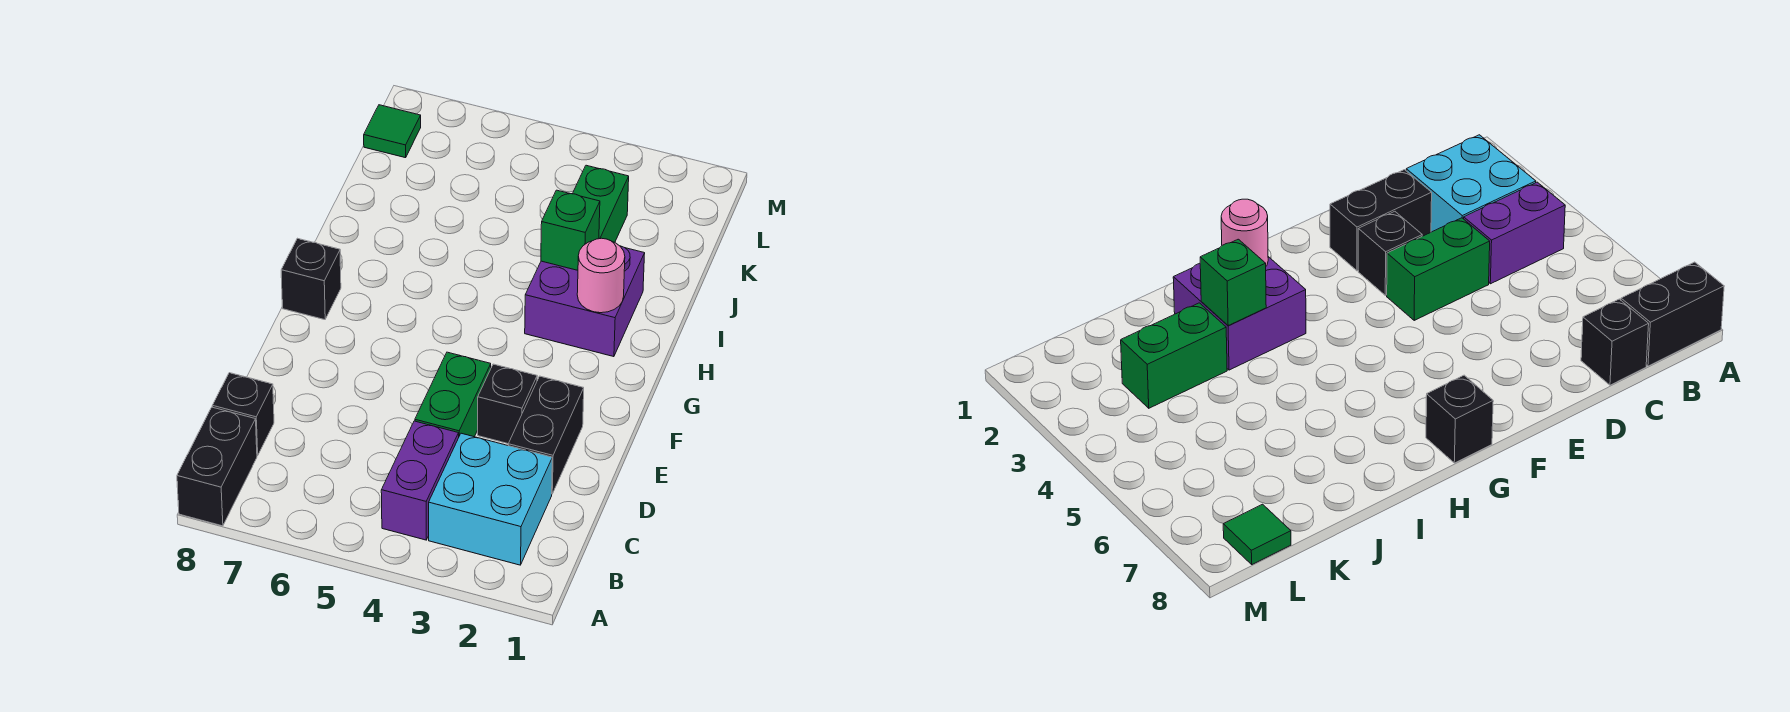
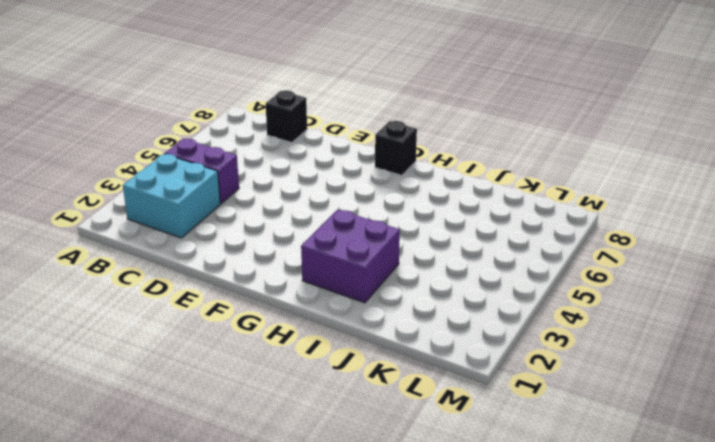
none -> black brick A8:B8 level 1
none -> black brick D2:E2 level 1
none -> green brick D4:E4 level 1

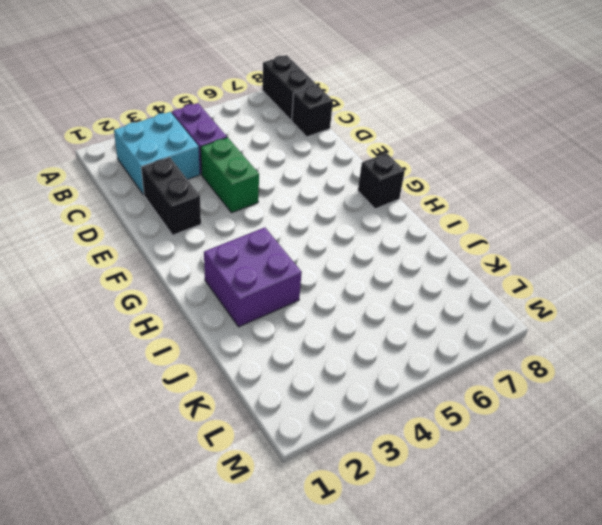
none -> black brick E3 level 1
none -> green brick J3:K3 level 1
none -> green tile L8 level 1

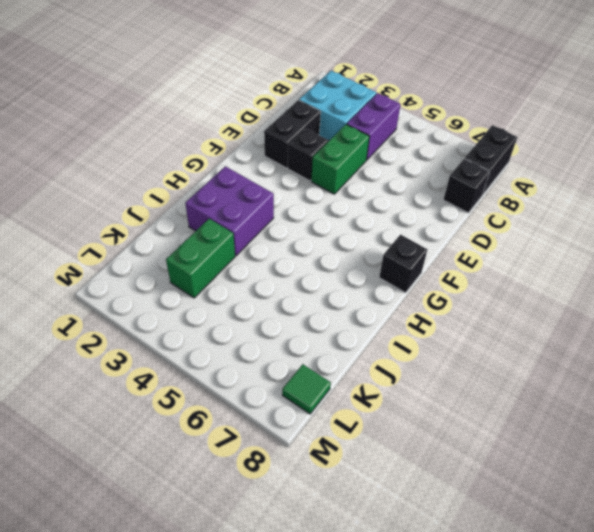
none -> pink round brick H2 level 2
none -> green brick I3 level 2

